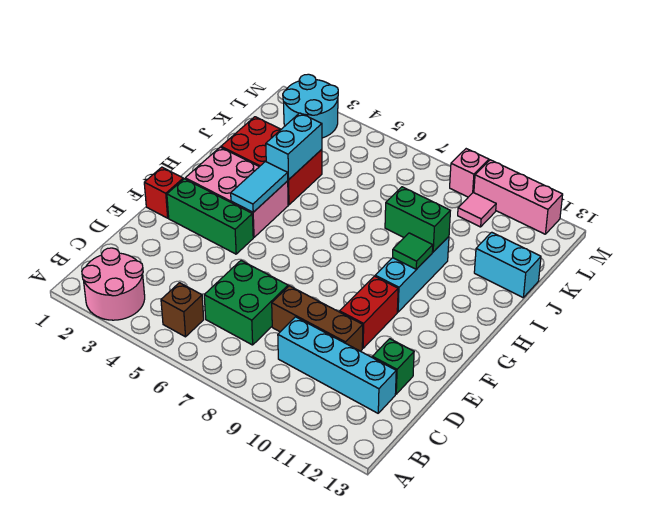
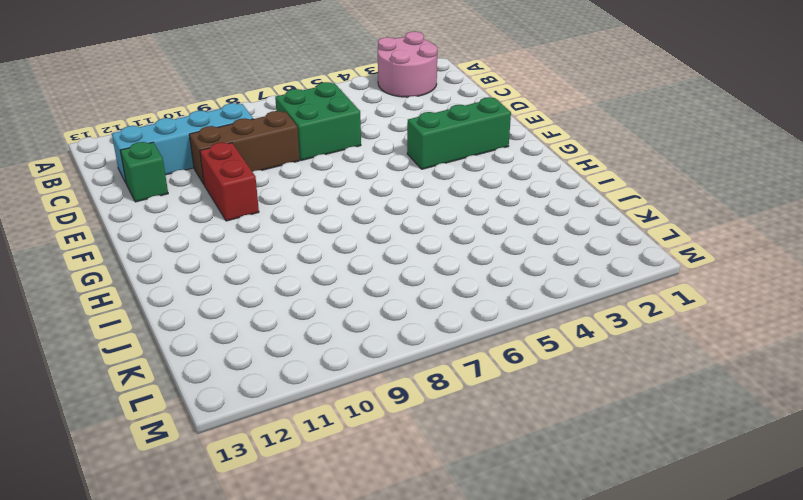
none -> brown brick B5 level 1
none -> red brick F1 level 1
none -> pink brick G2:H4 level 1

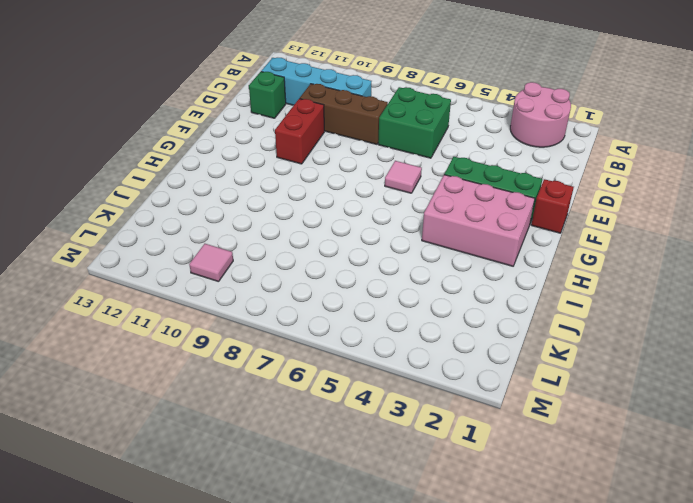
pink tile F6 level 1 -> none
none -> brown brick B5 level 1
none -> cyan brick G10:I10 level 1
none -> red brick I2:J4 level 1

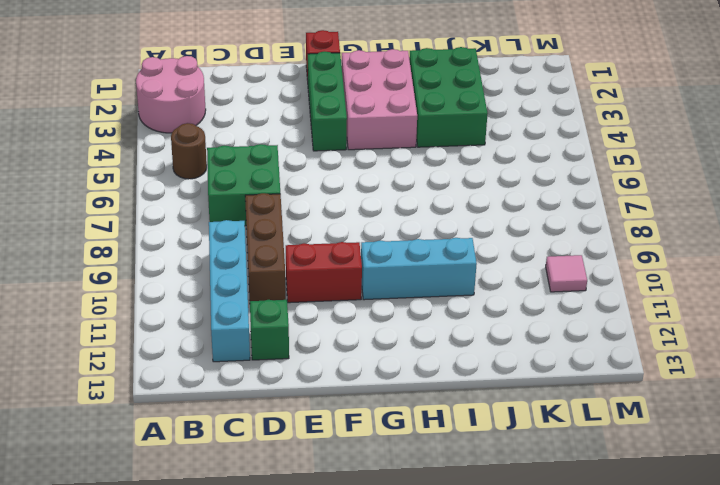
brown round brick B5 level 1 -> brown brick B5 level 1
green brick I2:J4 level 1 -> red brick I2:J4 level 1
none -> cyan brick J12:J13 level 1
none -> cyan round brick L2:M3 level 1
none -> pink brick M9 level 1

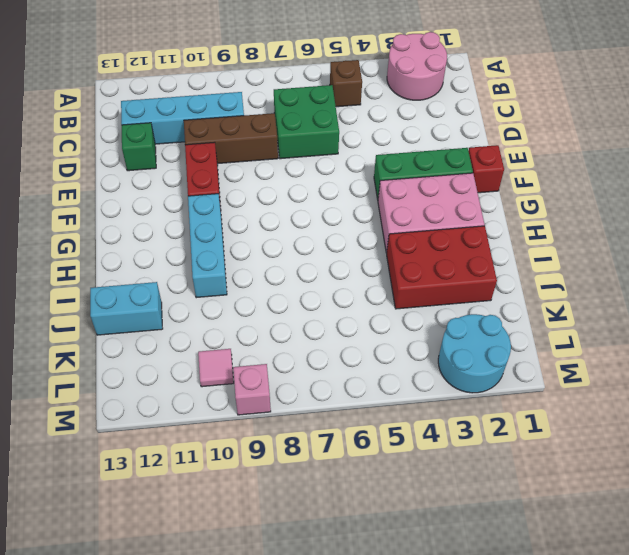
none -> pink brick M10:M12 level 1
none -> cyan tile G4:H4 level 2
none -> green tile H10 level 2

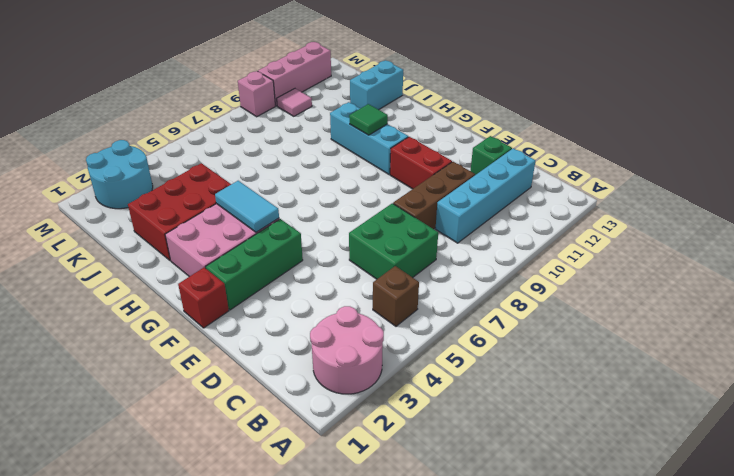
none -> cyan brick I4:J4 level 2
none -> green brick I9:I10 level 2

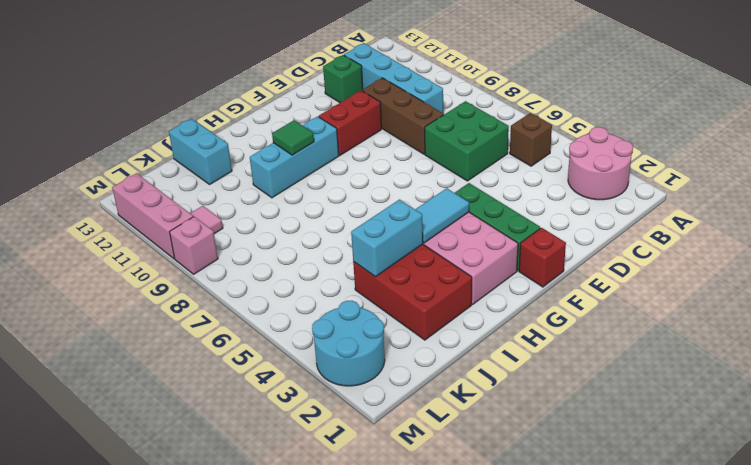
none -> green brick I9:I10 level 2

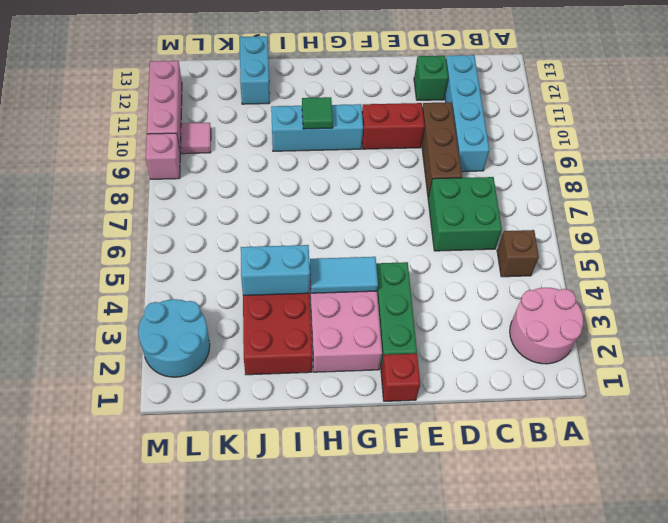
none -> green brick I9:I10 level 2

